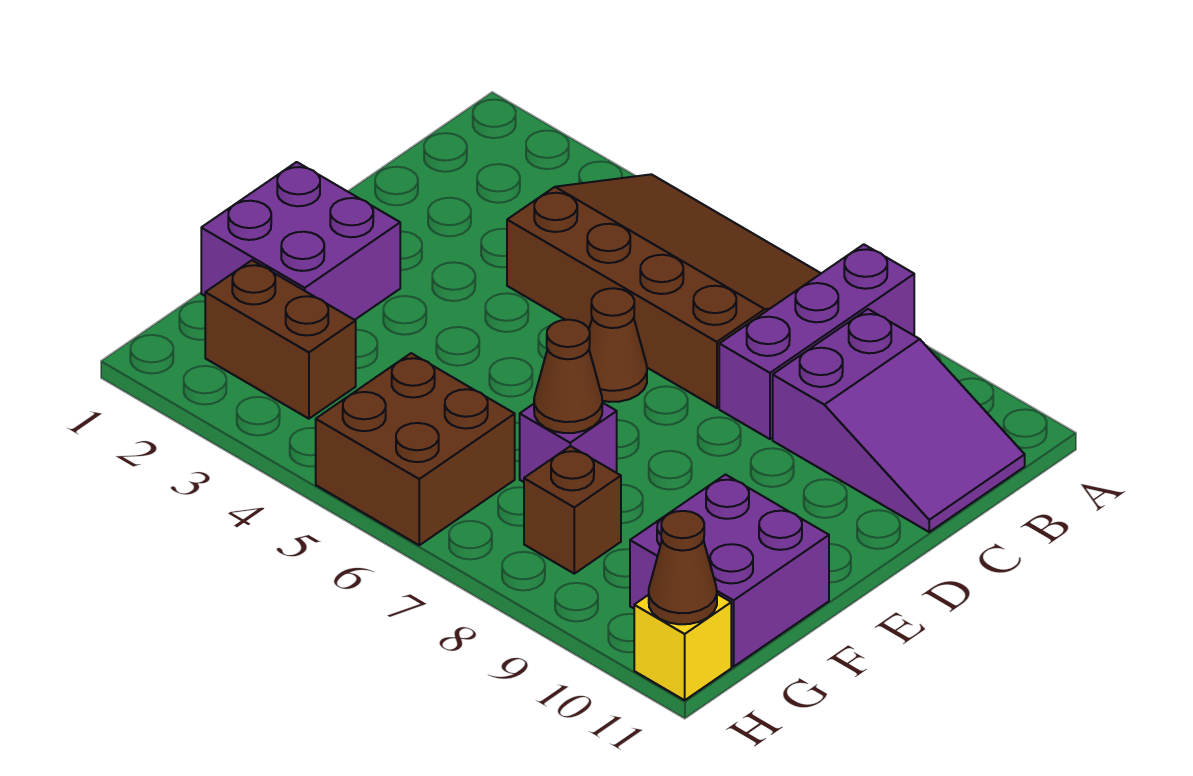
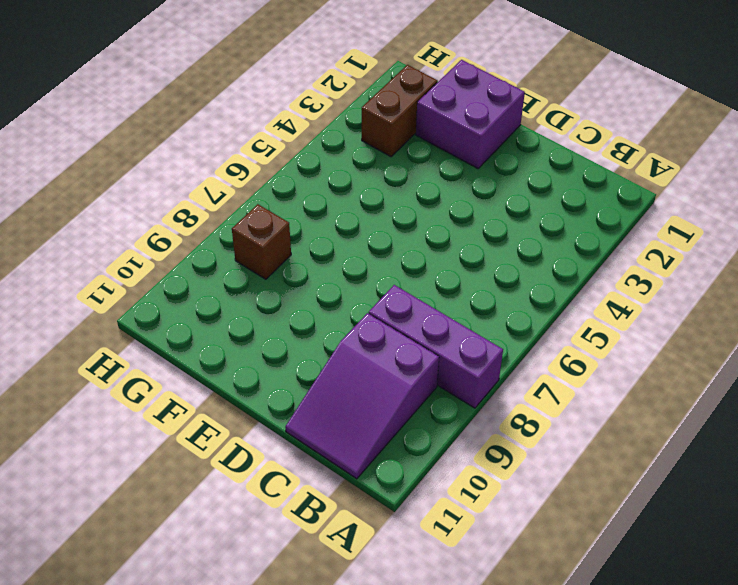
none -> brown slope A4:C7 level 1 top C
none -> brown cone D6 level 1
none -> purple brick F7 level 1

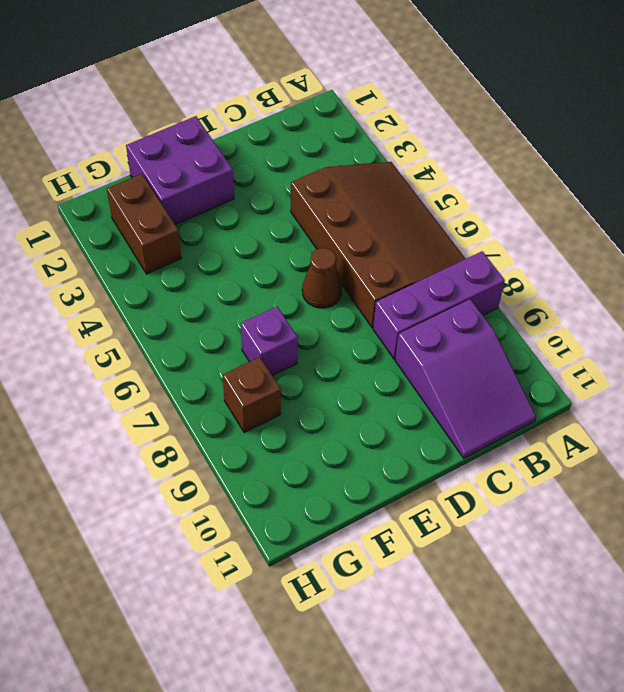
none -> purple brick F10:G11 level 1
none -> brown brick G5:H6 level 1
none -> yellow brick H11 level 1

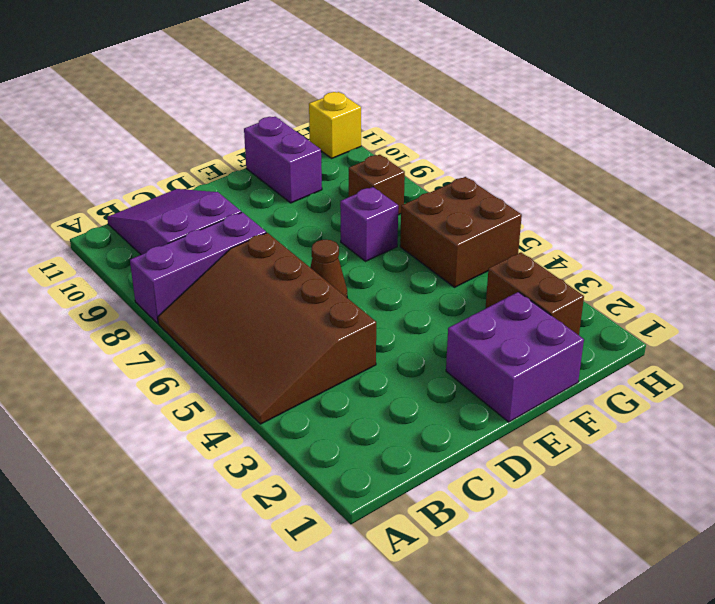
purple brick F10:F11 level 1 -> purple brick F10:G11 level 1
none -> brown cone F7 level 2
none -> brown cone H11 level 2

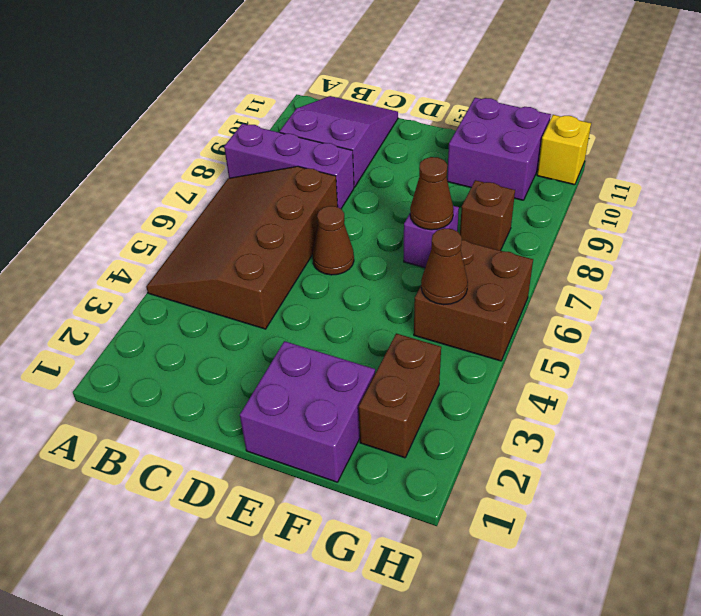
brown cone G5 level 2 -> brown cone H11 level 2

